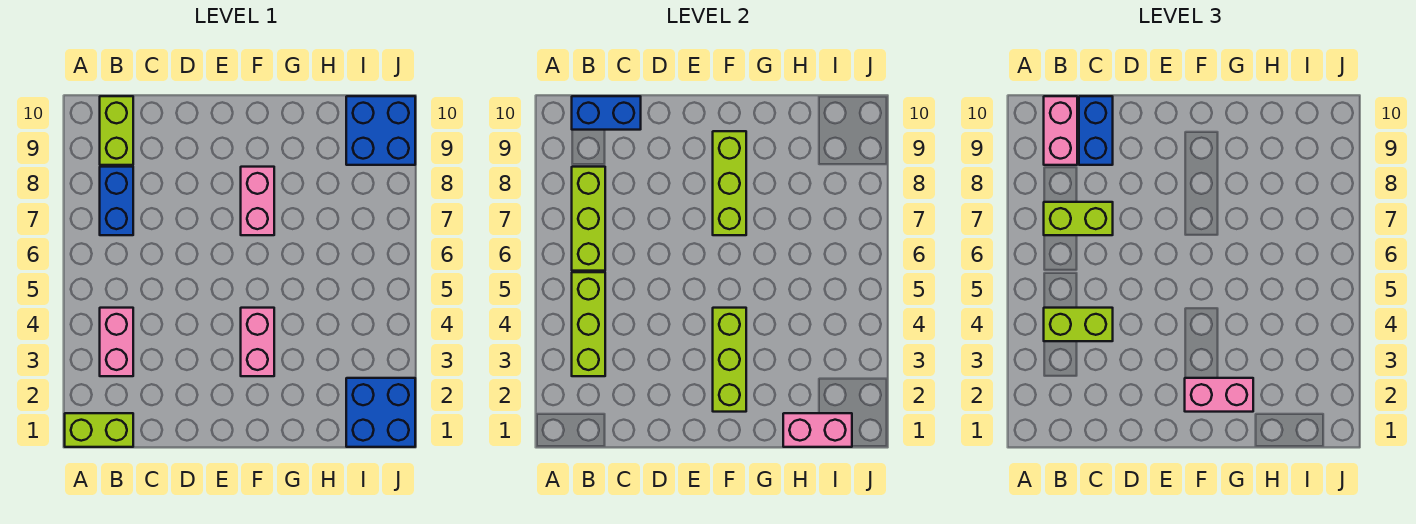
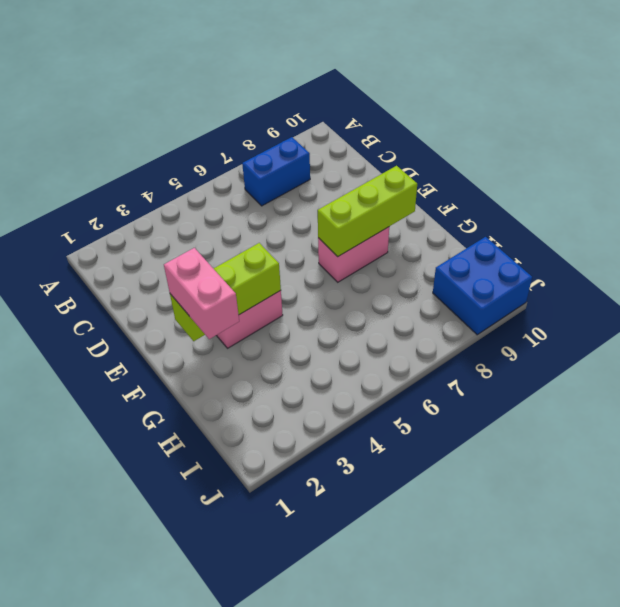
none -> lime brick A1:B1 level 1
none -> pink brick B3:B4 level 1
none -> lime brick B9:B10 level 1

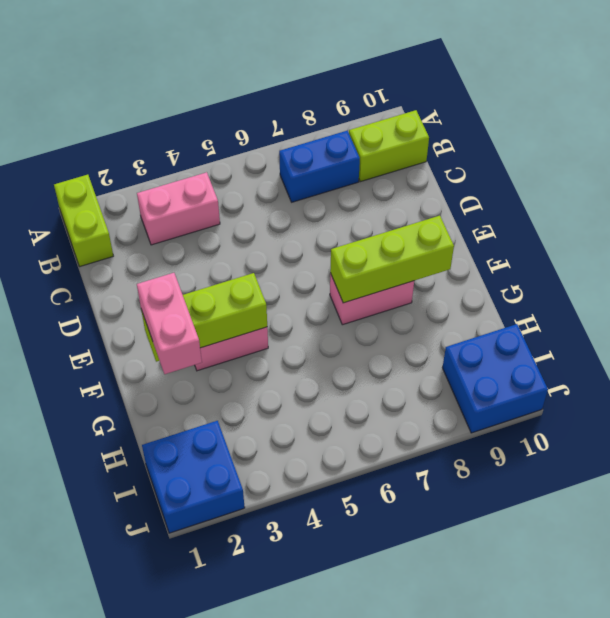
none -> lime brick B3:B5 level 2
none -> lime brick B6:B8 level 2
none -> blue brick B10:C10 level 2

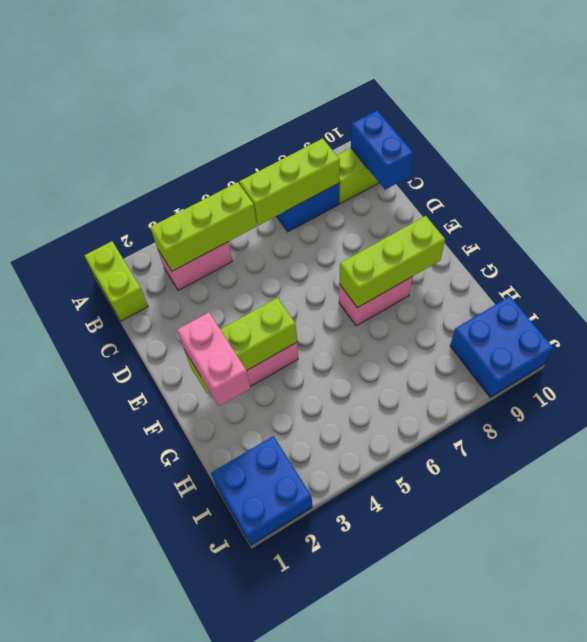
none -> pink brick H1:I1 level 2
none -> lime brick B4:C4 level 3
none -> lime brick B7:C7 level 3

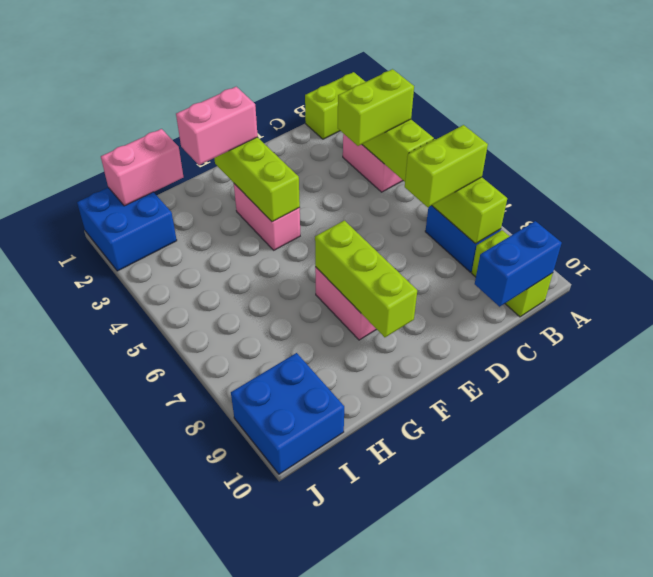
none -> pink brick B9:B10 level 3
none -> blue brick C9:C10 level 3

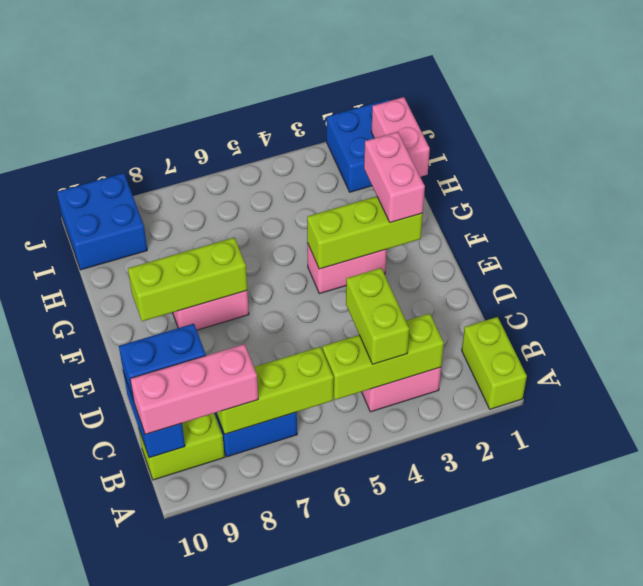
pink brick B8:B10 level 3 -> pink brick B9:B10 level 3
none -> lime brick B7:C7 level 3

